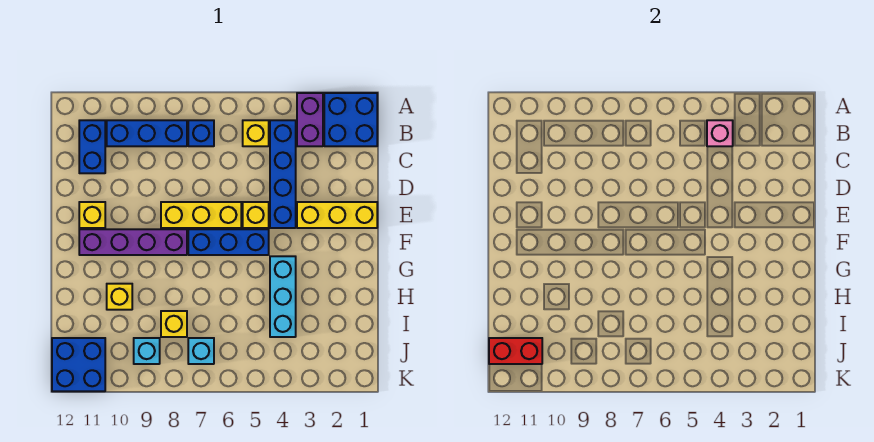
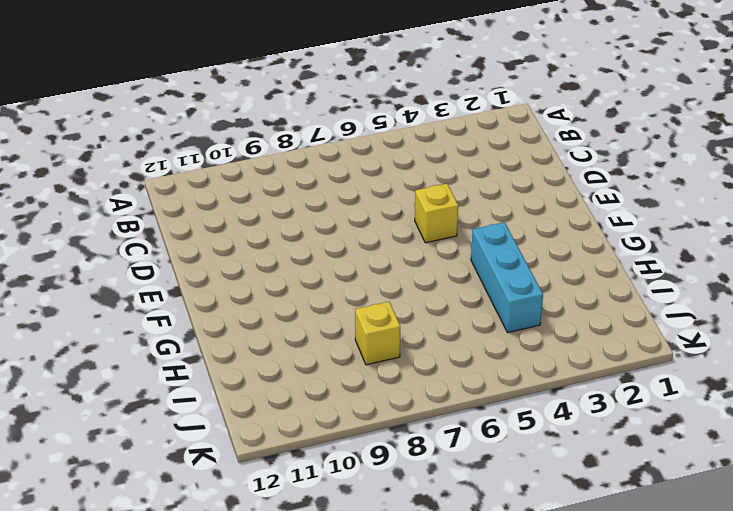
none -> blue brick A1:B2 level 1
none -> purple brick A3:B3 level 1
none -> blue brick B4:E4 level 1

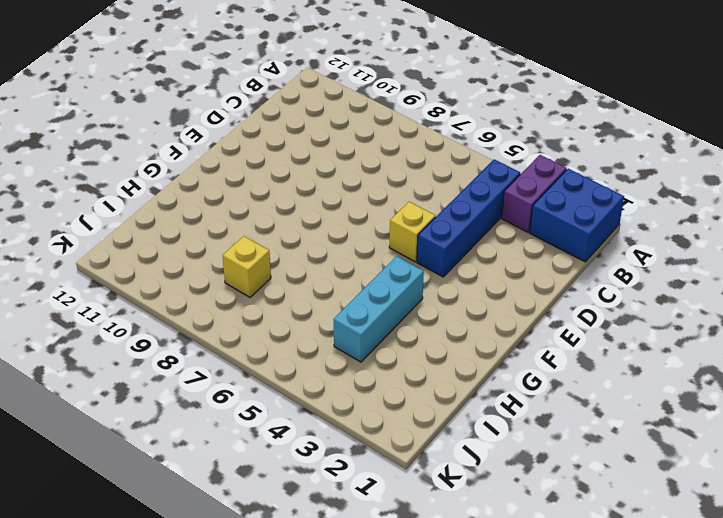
none -> yellow brick B5 level 1
none -> blue brick B7 level 1
none -> blue brick B8:B10 level 1

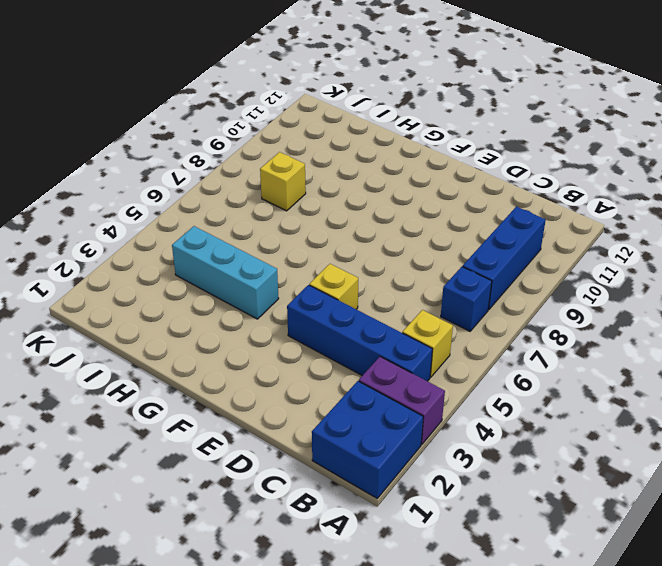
none -> blue brick B11:C11 level 1
none -> yellow brick E1:E3 level 1
none -> yellow brick E6:E8 level 1

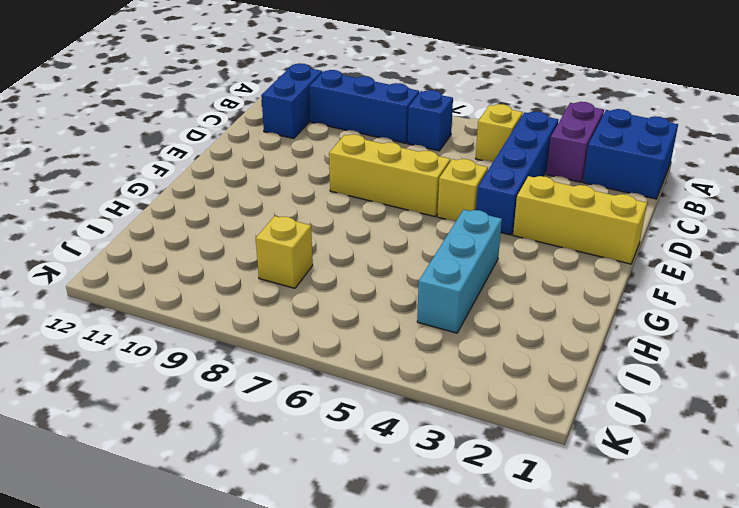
none -> yellow brick E11 level 1
none -> blue brick F5:F7 level 1
none -> purple brick F8:F11 level 1

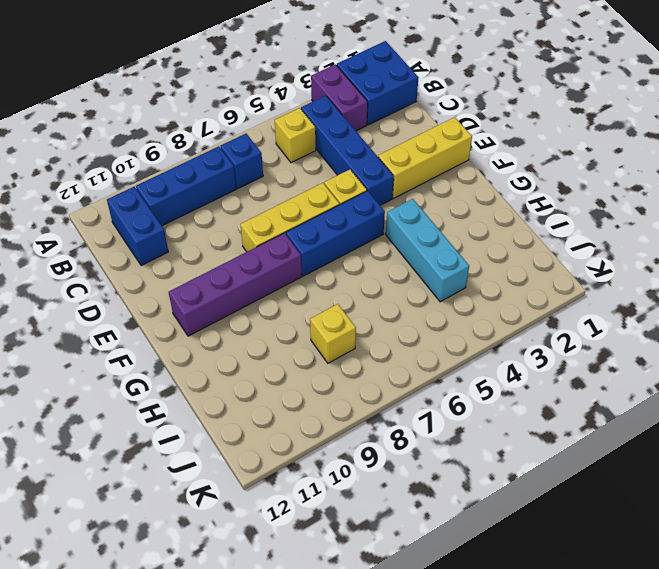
none -> yellow brick E11 level 1
none -> yellow brick H10 level 1
none -> cyan brick J7 level 1

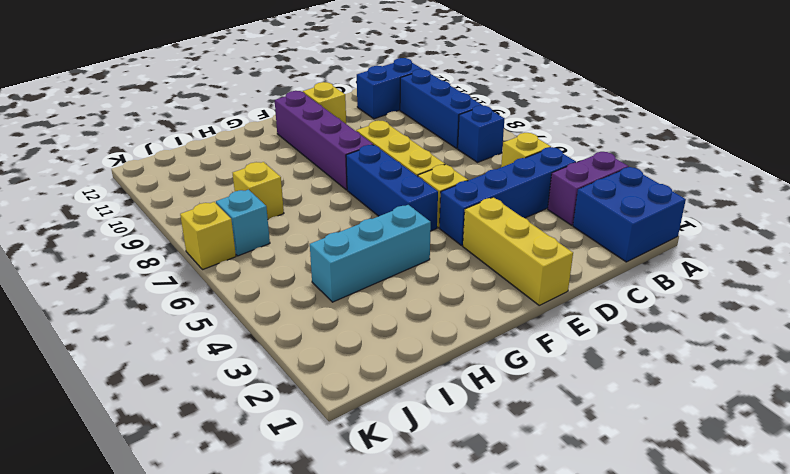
yellow brick K7 level 1 -> yellow brick H10 level 1
none -> cyan brick J9 level 1
none -> blue brick J11:K12 level 1
none -> pink brick B4 level 2

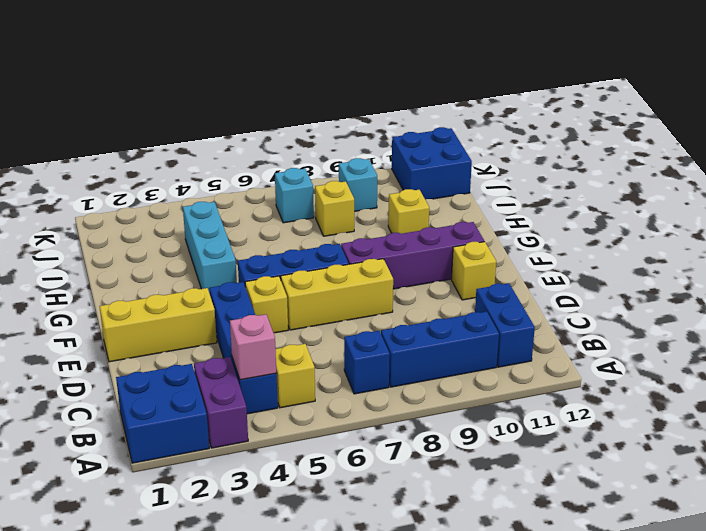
none -> red brick J11:J12 level 2

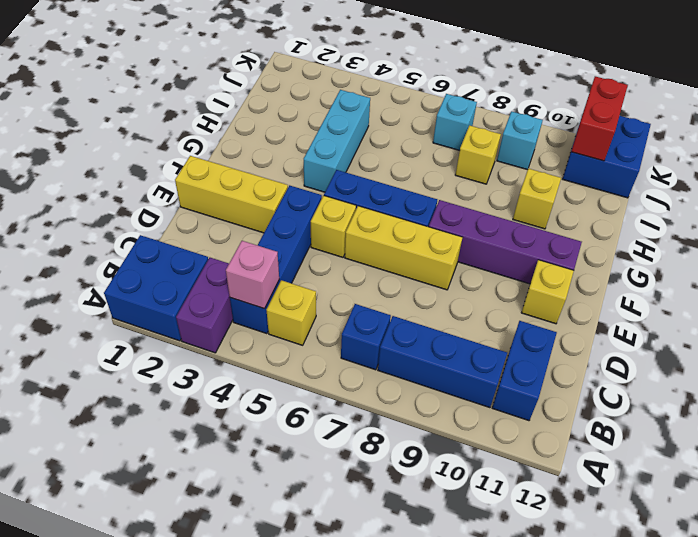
red brick J11:K11 level 2 -> red brick J11:J12 level 2

